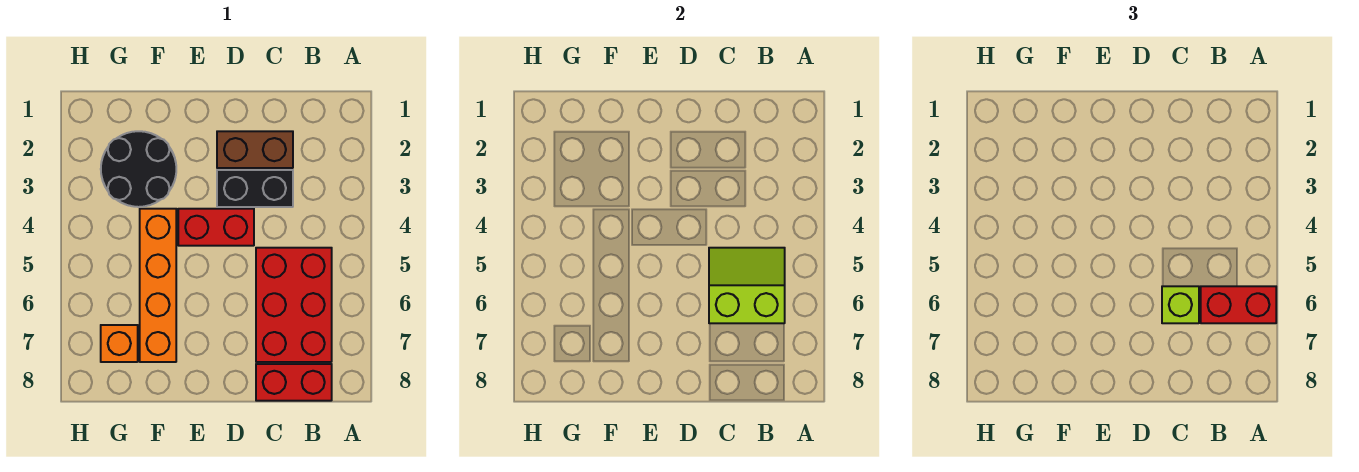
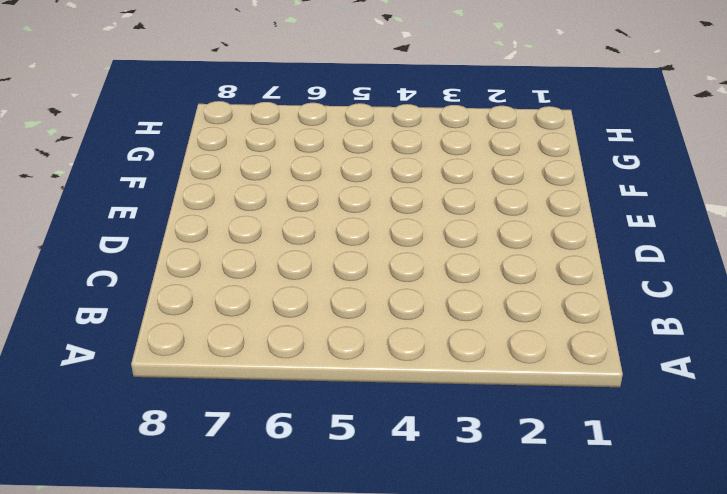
none -> red brick B5:C7 level 1
none -> red brick B8:C8 level 1

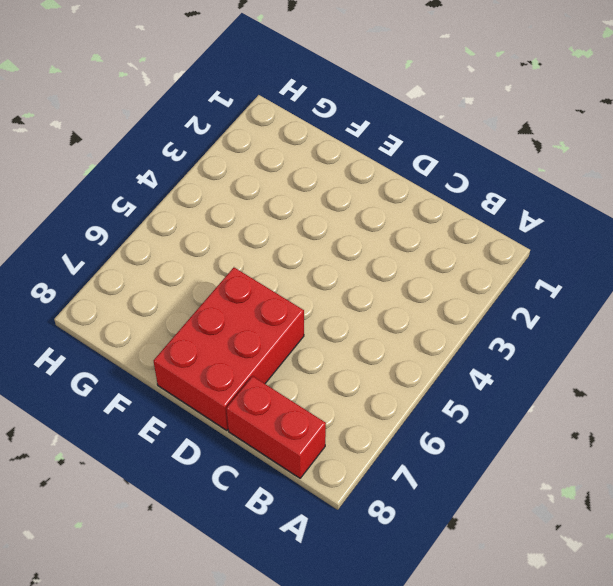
red brick D6:E8 level 1 -> red brick B5:C7 level 1
none -> brown brick C2:D2 level 1
none -> black brick C3:D3 level 1

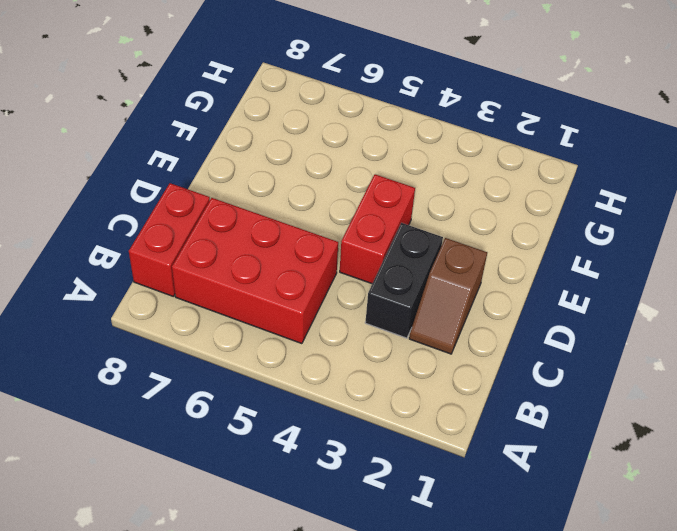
brown slope C2:D2 level 1 top D -> brown brick C2:D2 level 1
none -> black round brick F2:G3 level 1
none -> orange brick F4:F7 level 1

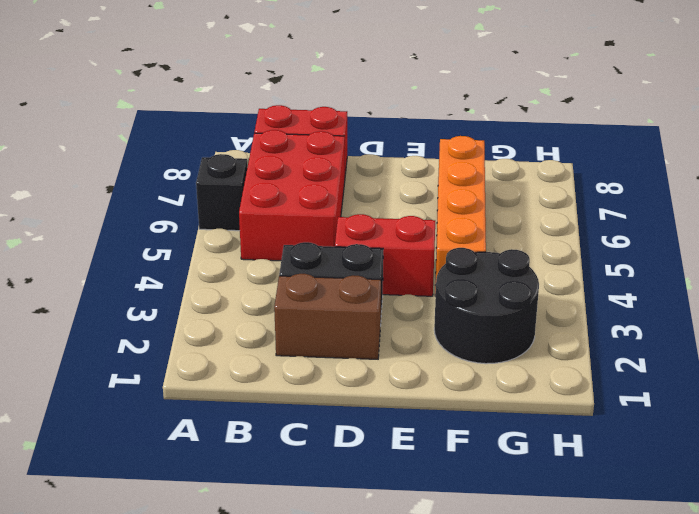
black brick A6 level 1 -> none
none -> orange brick G7 level 1
none -> lime slope B5:C6 level 2 top 6

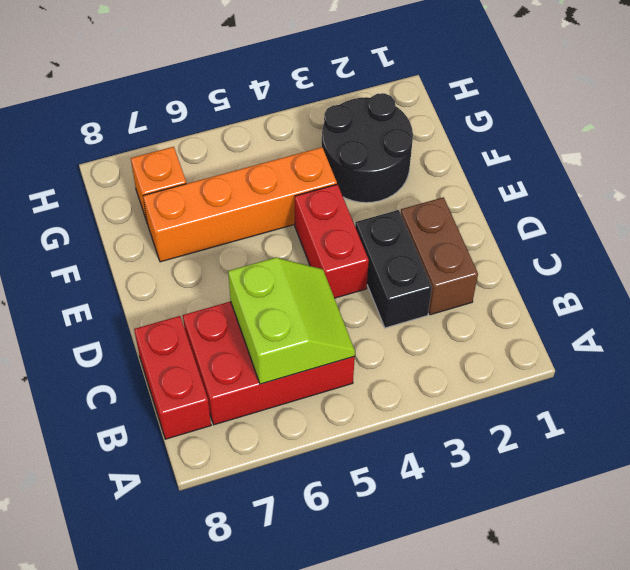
none -> red brick A6:B6 level 3
none -> lime brick C6 level 3

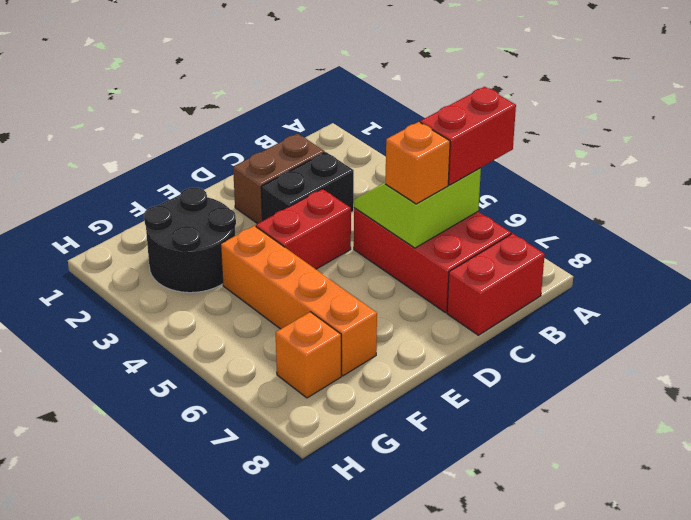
orange brick C6 level 3 -> lime brick C6 level 3

